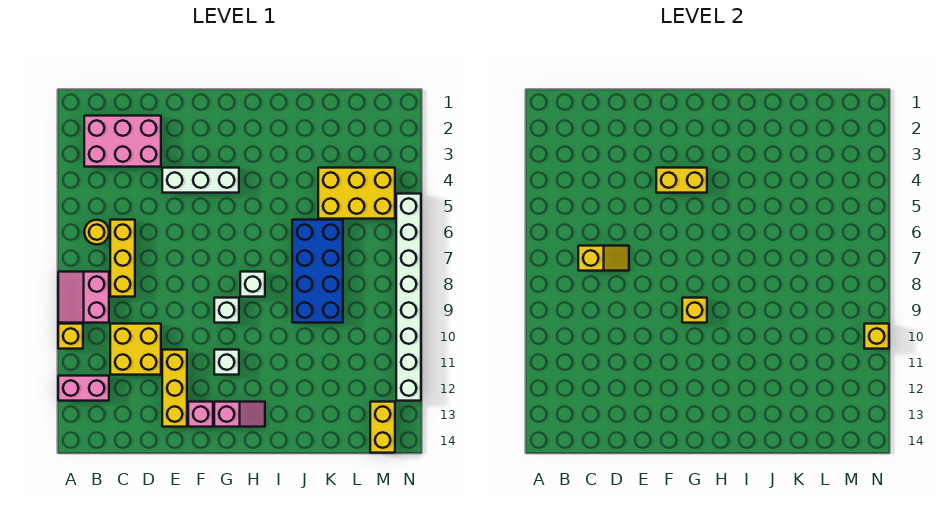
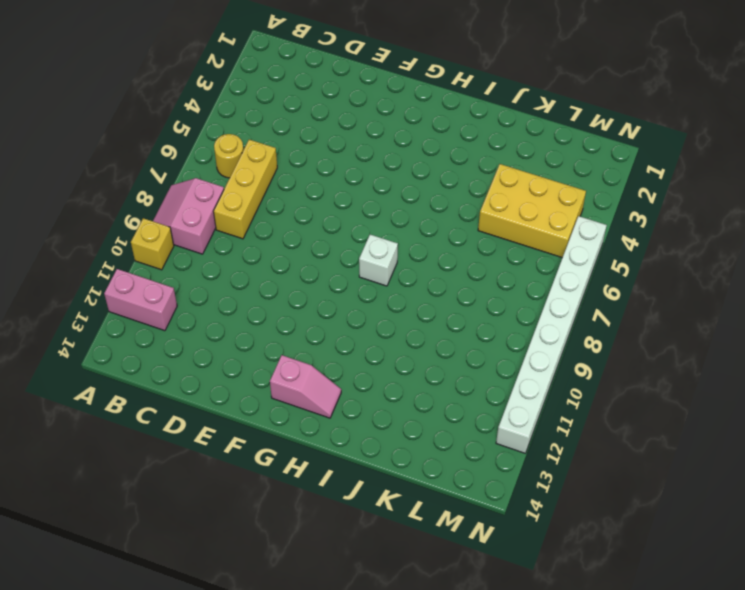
none -> pink brick B2:D3 level 1
none -> yellow brick C10:D11 level 1
none -> white brick E4:G4 level 1

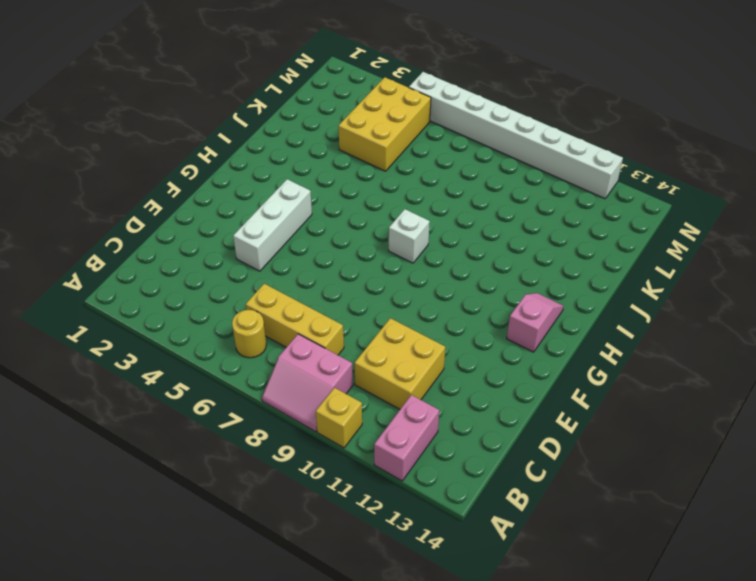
none -> pink brick B2:D3 level 1
none -> yellow brick E11:E13 level 1
none -> pink brick F13 level 1

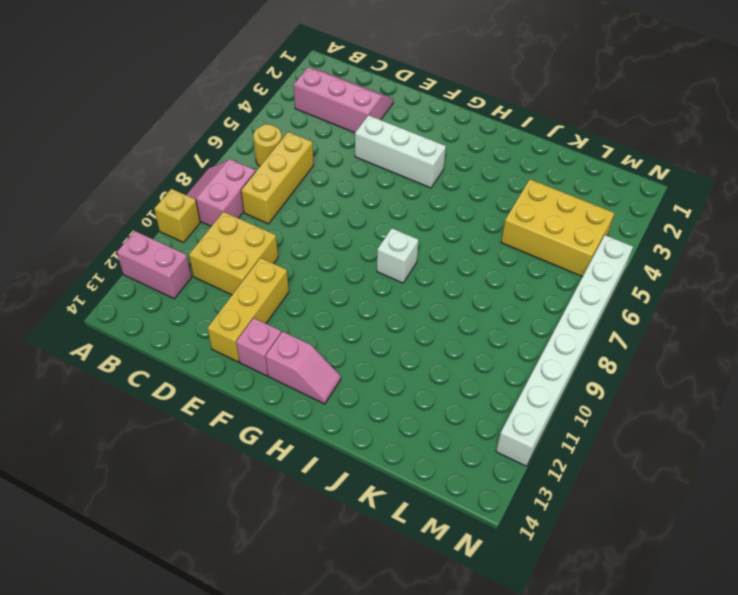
pink slope B2:D3 level 1 top 3 -> pink brick B2:D3 level 1
none -> white brick G9 level 1
none -> white brick G11 level 1
none -> blue brick J6:K9 level 1

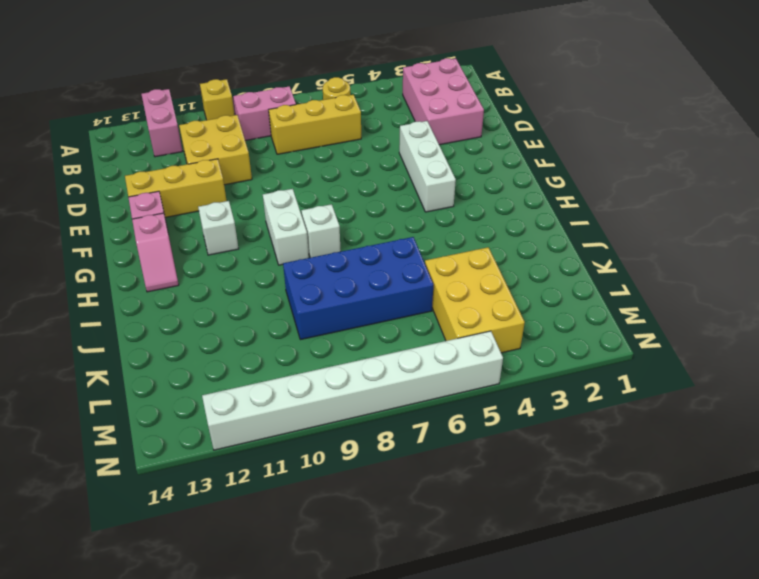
white brick G9:H9 level 1 -> white brick G9 level 1
none -> yellow brick M13:M14 level 1
none -> yellow slope C7:D7 level 2 top C
none -> yellow brick F4:G4 level 2

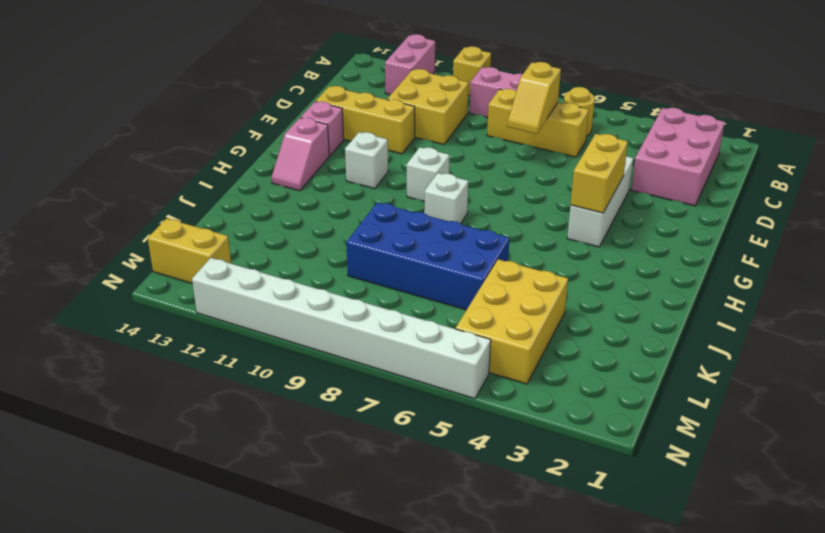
none -> yellow brick G9 level 2
none -> yellow brick N10 level 2

